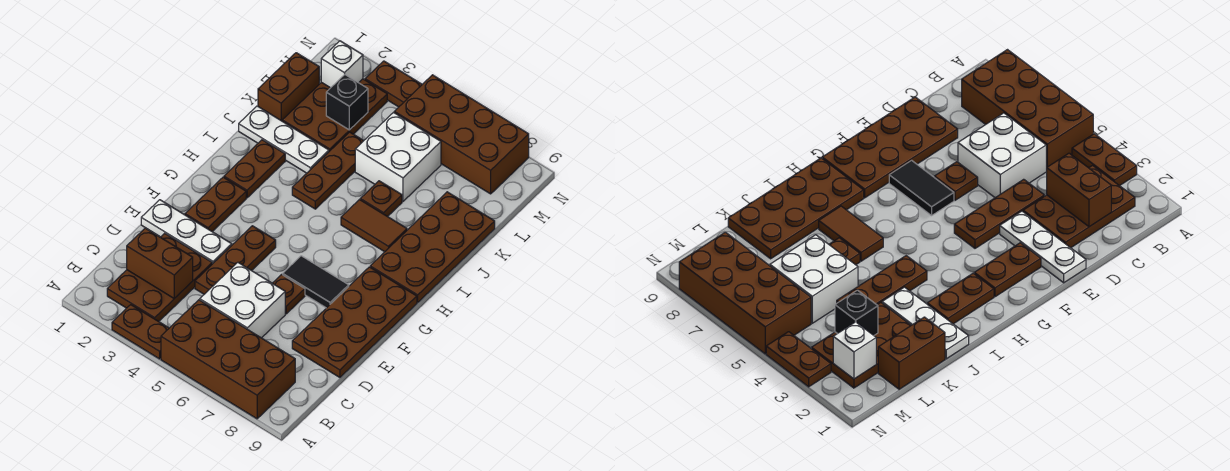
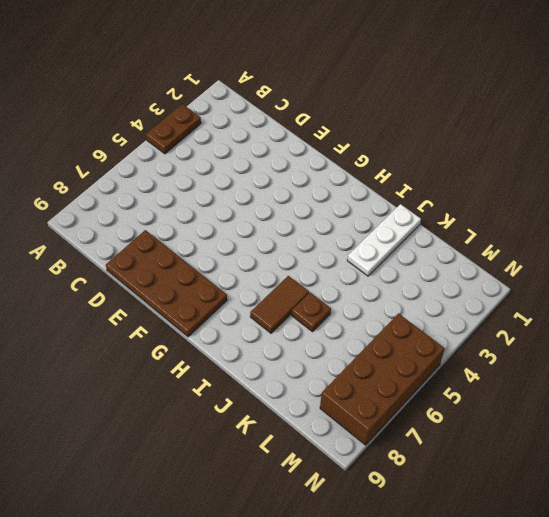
none -> brown brick A5:B8 level 1
none -> brown plate B2:D3 level 1
none -> white brick C5:D6 level 1

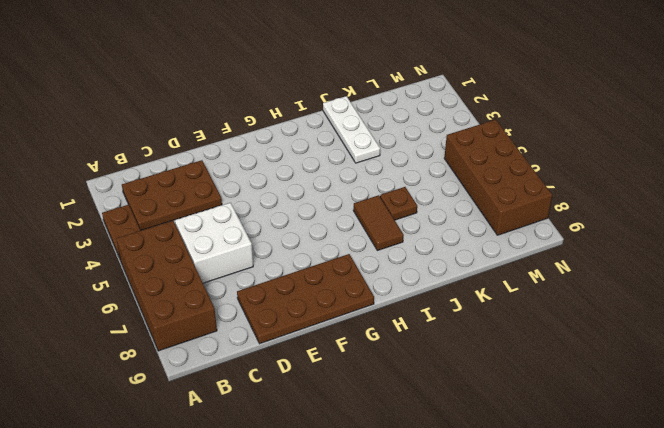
none -> brown plate D4:F4 level 1
none -> white plate E1:E3 level 1
none -> brown plate E6 level 1

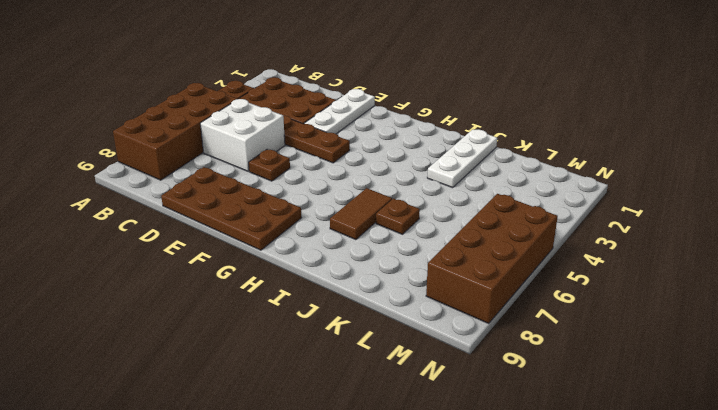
none -> brown plate F2:G2 level 1
none -> black tile F6:F7 level 1
none -> brown plate H2:I2 level 1

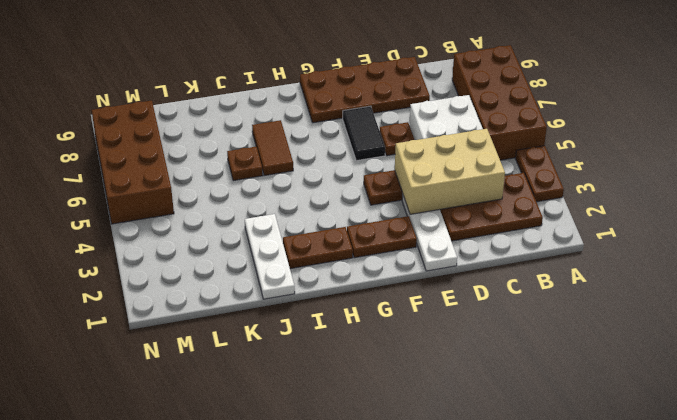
tan brick C3:E4 level 2 -> brown brick C2:C3 level 2
none -> brown plate H8:K9 level 1
none -> brown plate I4:K4 level 1
none -> brown brick K1:L1 level 1

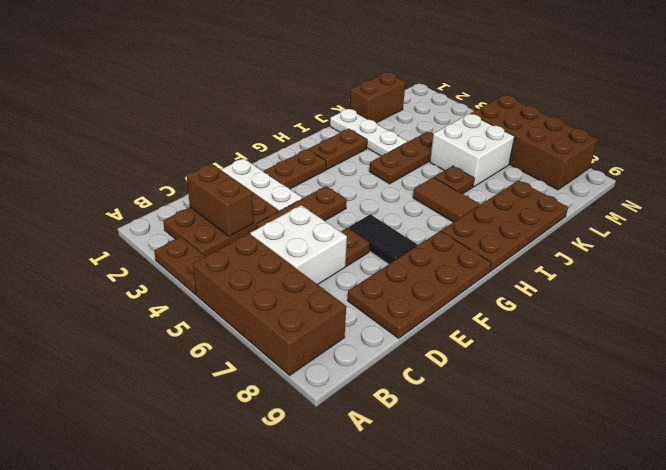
none -> brown plate K2:M3 level 1
none -> brown plate N3:N4 level 1
none -> black brick L3 level 2

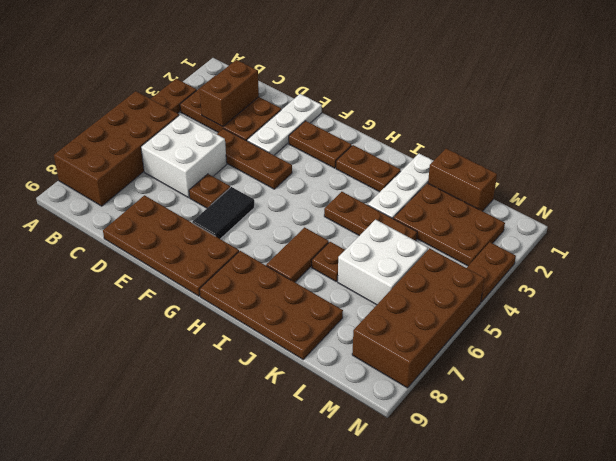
none -> black brick L3 level 2
none -> white brick M2 level 2

